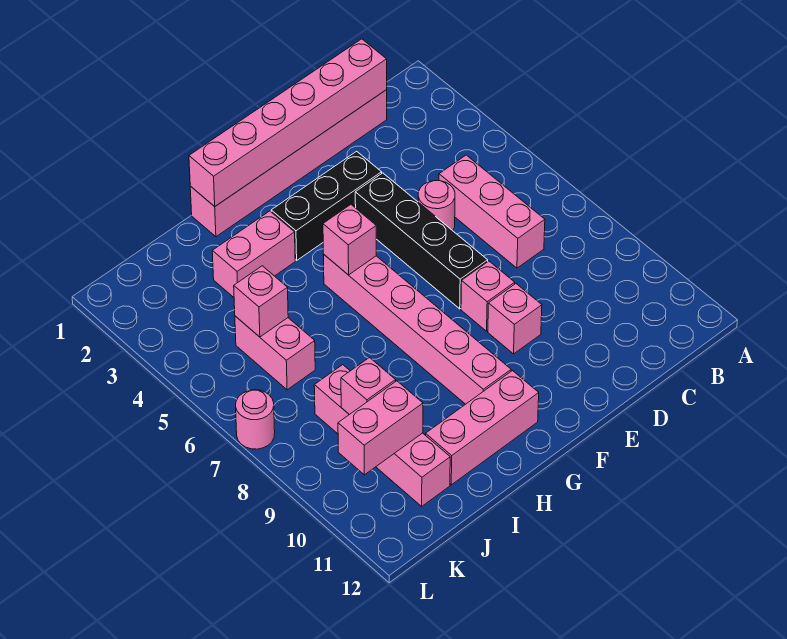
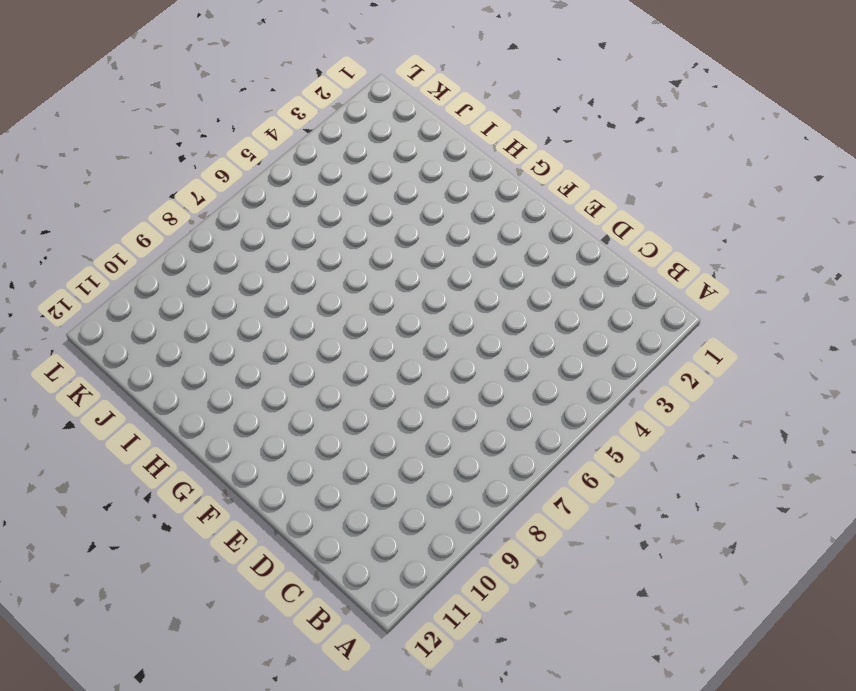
none -> pink brick C1:H1 level 1
none -> pink brick C5:C7 level 1
none -> pink round brick D5 level 1

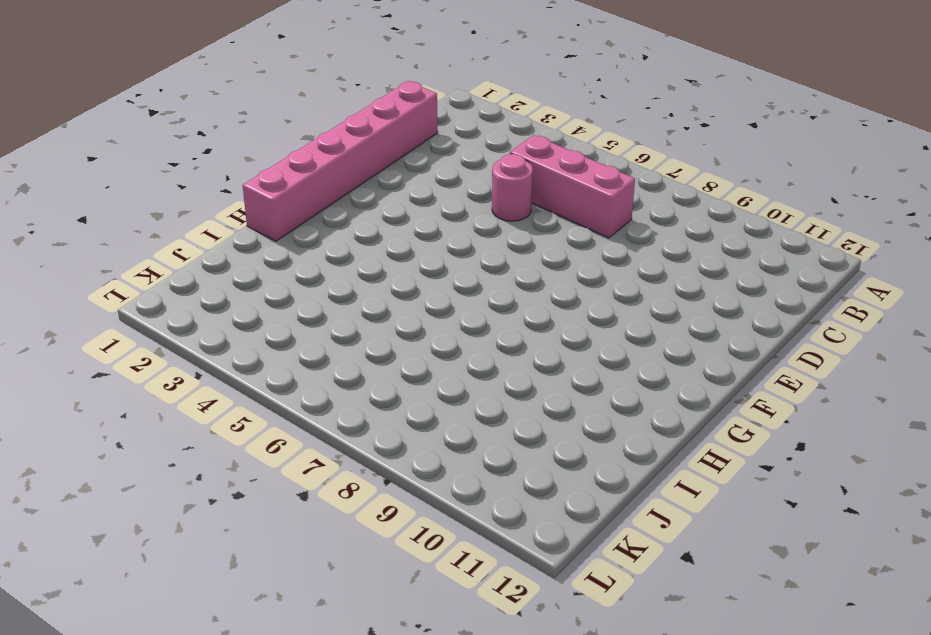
none -> black brick E3:G3 level 1
none -> black brick E4:E7 level 1
none -> pink brick E8 level 1

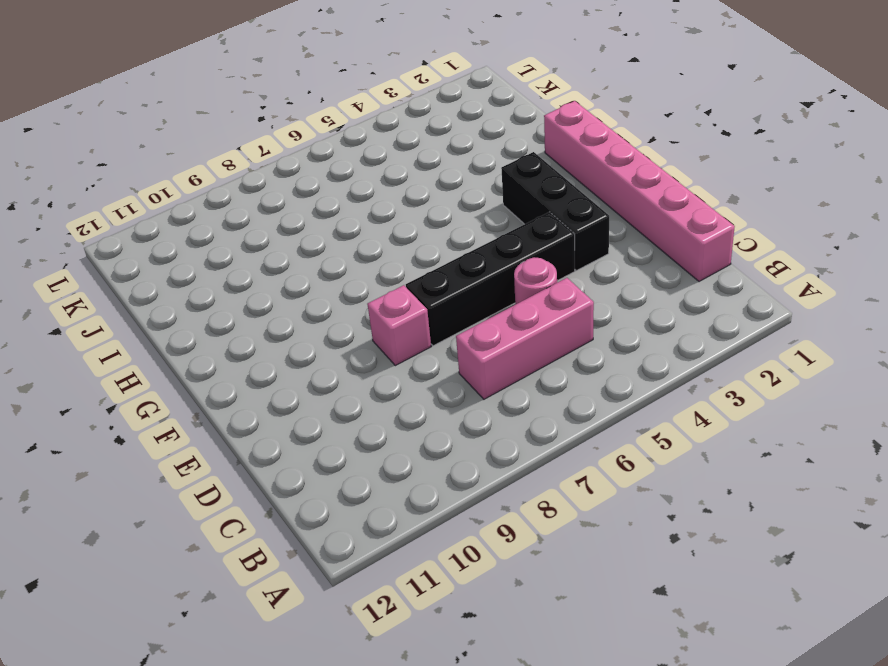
none -> pink brick E9 level 1
none -> pink brick G5:G10 level 1
none -> pink brick G11:I11 level 1

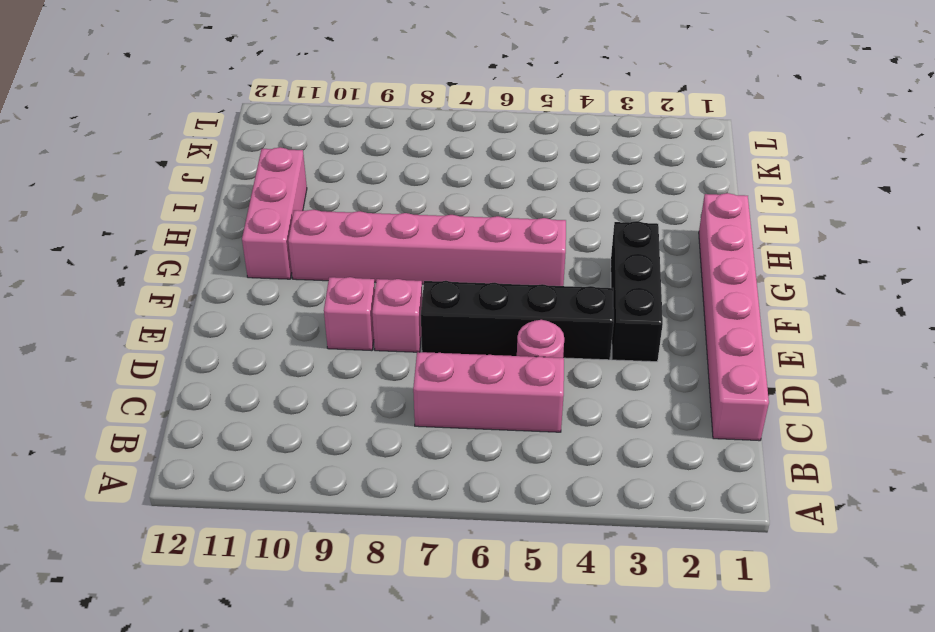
none -> pink brick H3:I3 level 1
none -> pink brick J5:J6 level 1
none -> pink brick J8:J11 level 1

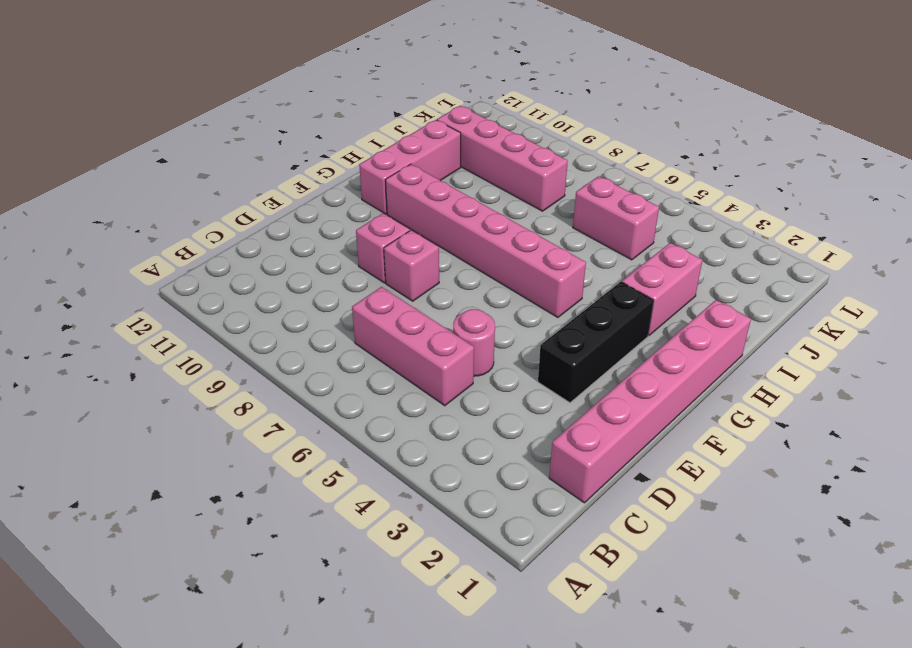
none -> black brick E4:E7 level 1
none -> pink round brick L7 level 1
none -> pink brick C1:H1 level 2

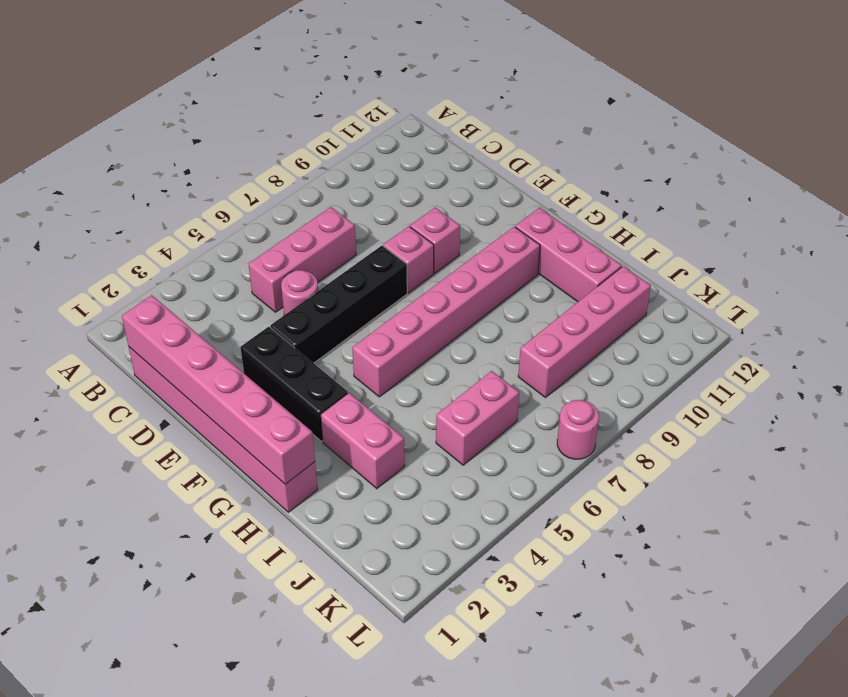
none -> pink brick G5 level 2
none -> pink brick J5 level 2
none -> pink brick J9 level 2

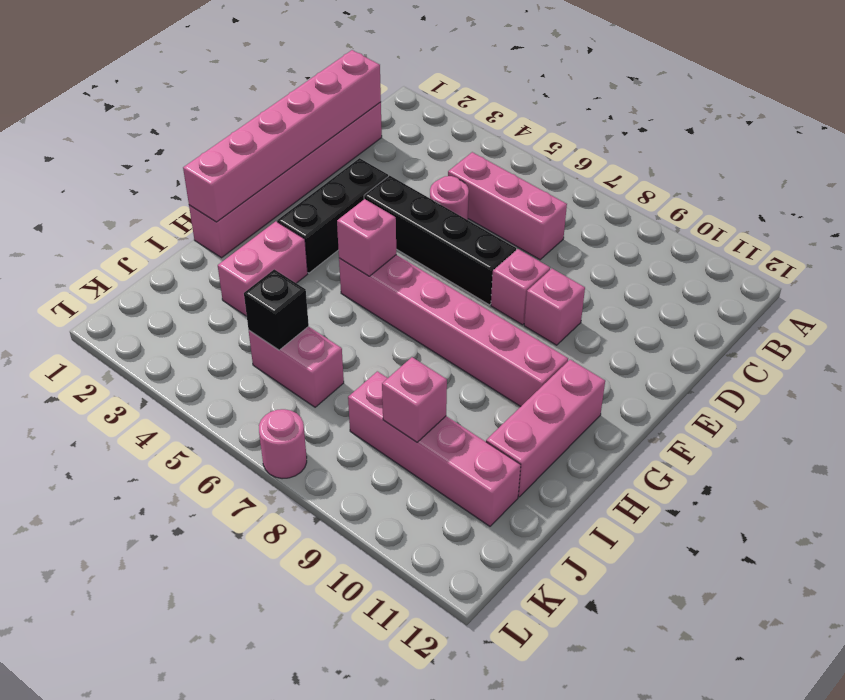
black brick J5 level 2 -> pink brick J5 level 2
none -> pink brick J10:K10 level 2

